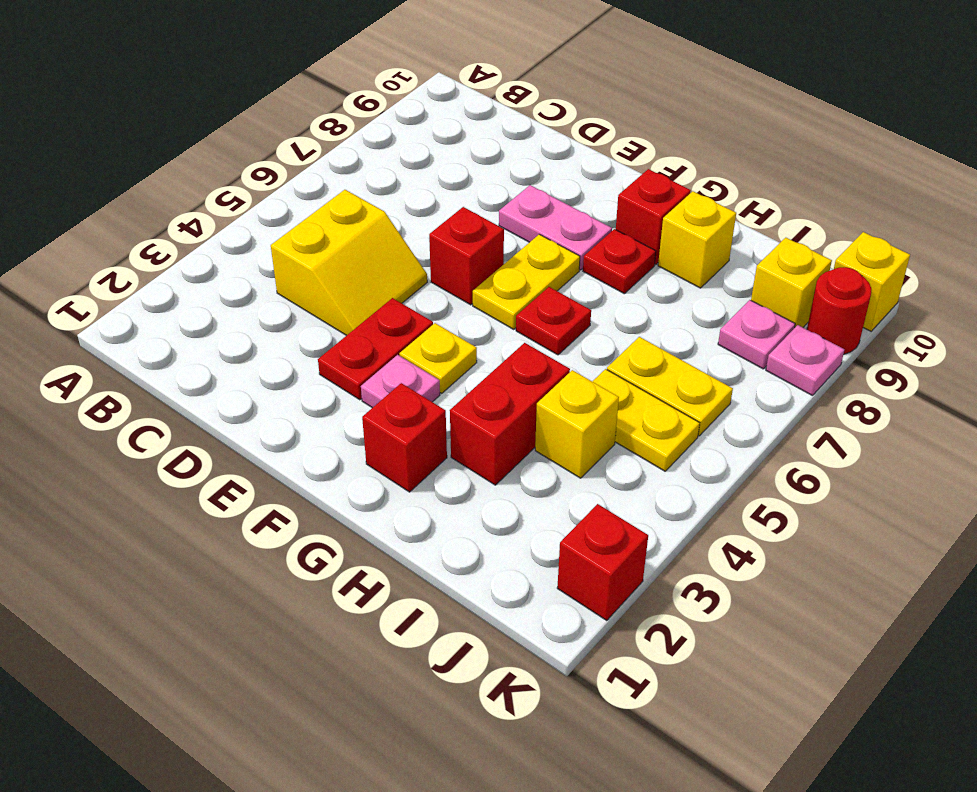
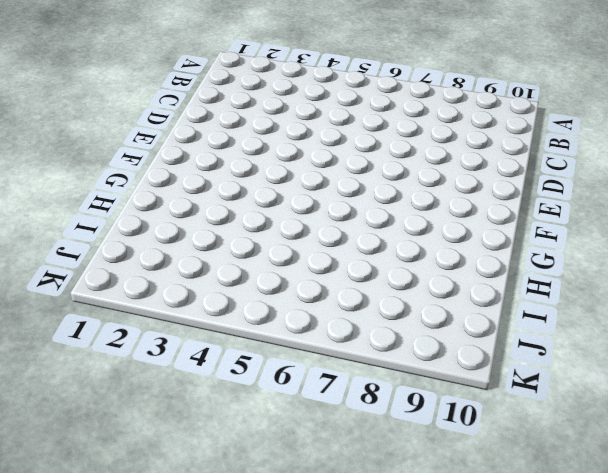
none -> yellow slope C4:D5 level 1 top C
none -> red plate E3:E4 level 1
none -> red brick E6 level 1

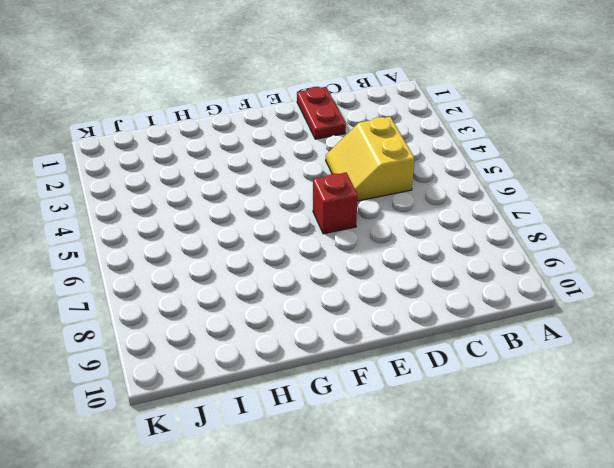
red plate D1:D2 level 1 -> red plate E3:E4 level 1
none -> pink plate E8:F8 level 1
none -> pink plate F3 level 1
none -> yellow plate F4 level 1

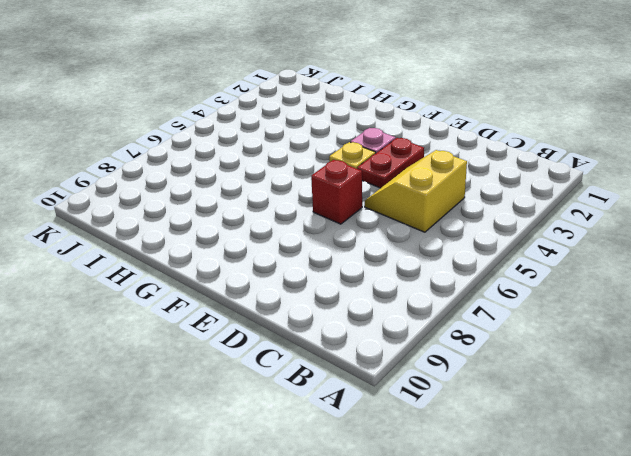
none -> pink plate E8:F8 level 1
none -> yellow plate F6:F7 level 1
none -> red brick G2 level 1

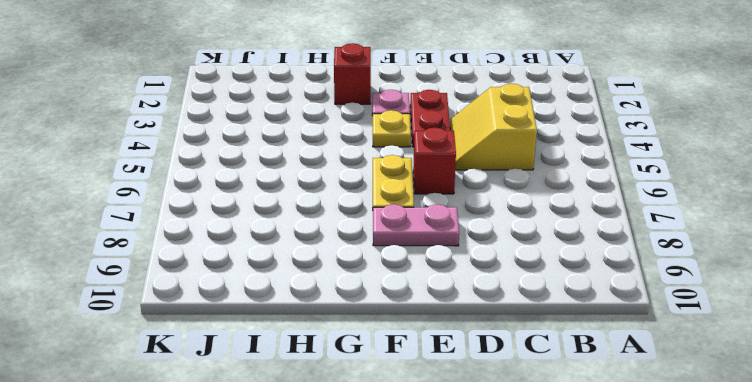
none -> red plate G6 level 1
none -> red plate G8 level 1
none -> red brick G9 level 1

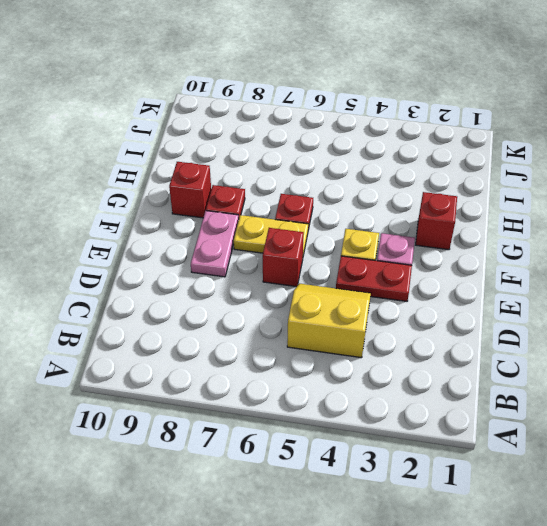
none -> red brick H3:H4 level 1
none -> yellow brick H9 level 1
none -> yellow brick I4 level 1

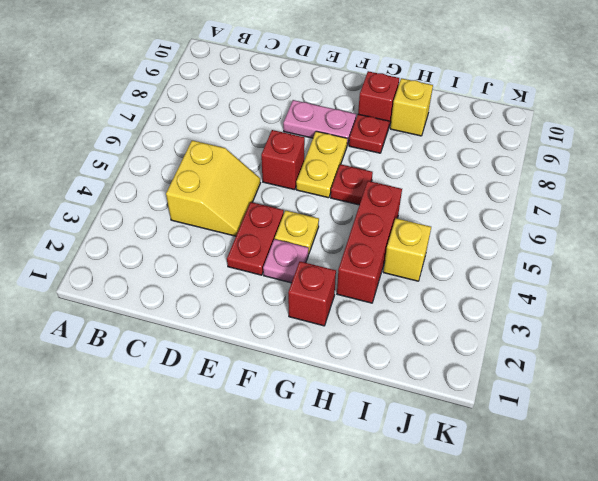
red brick H3:H5 level 1 -> red brick H3:H4 level 1
none -> yellow plate I5:J5 level 1
none -> yellow plate I6:J6 level 1
none -> pink plate J8 level 1

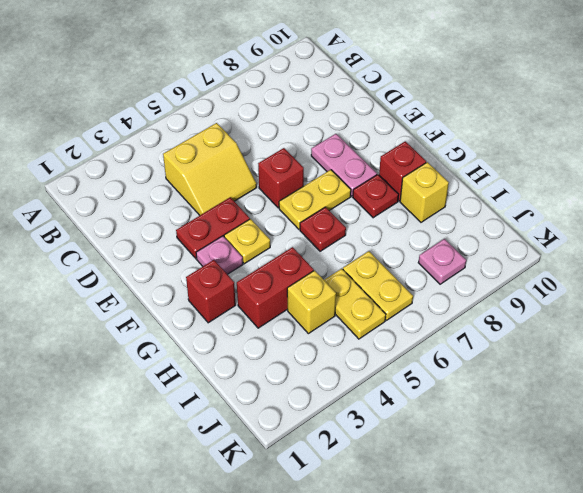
none -> yellow brick J9 level 1
none -> red brick K2 level 1
none -> pink plate K8 level 1

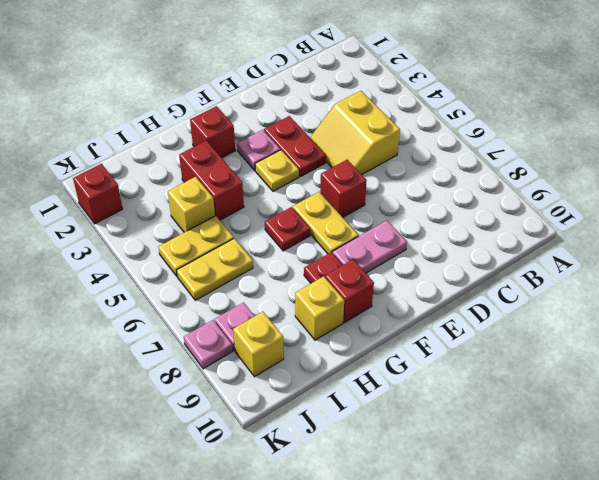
none -> red round brick K9 level 1
none -> yellow brick K10 level 1

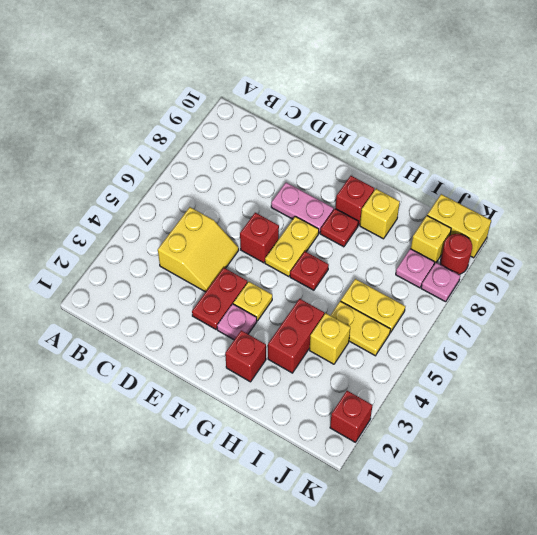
yellow brick J10:K10 level 1 -> yellow brick K10 level 1

